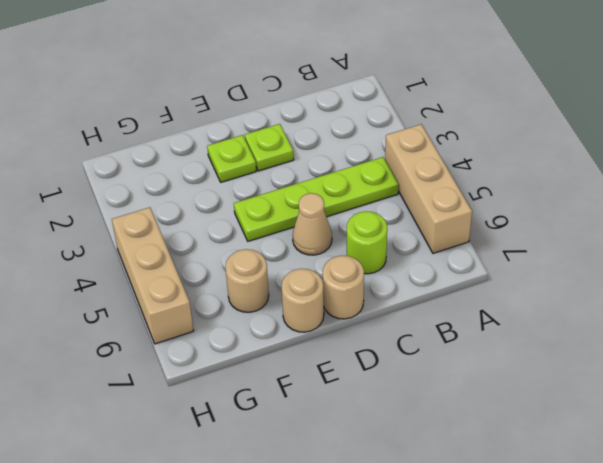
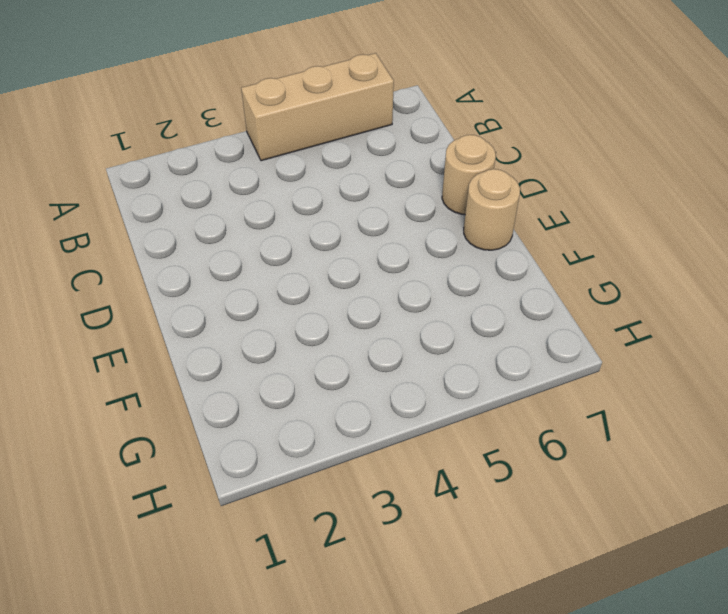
none -> lime plate B4:E4 level 1
none -> lime round brick C6 level 1

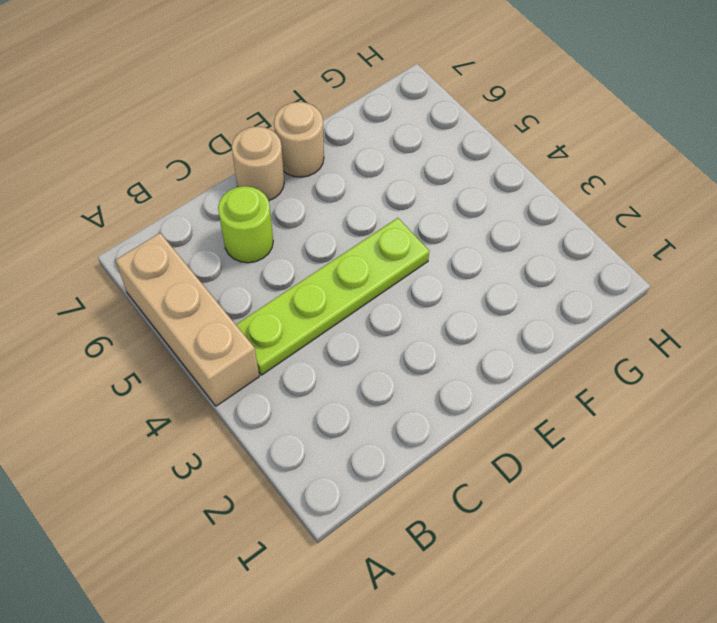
none -> lime plate D2 level 1
none -> tan cone D5 level 1

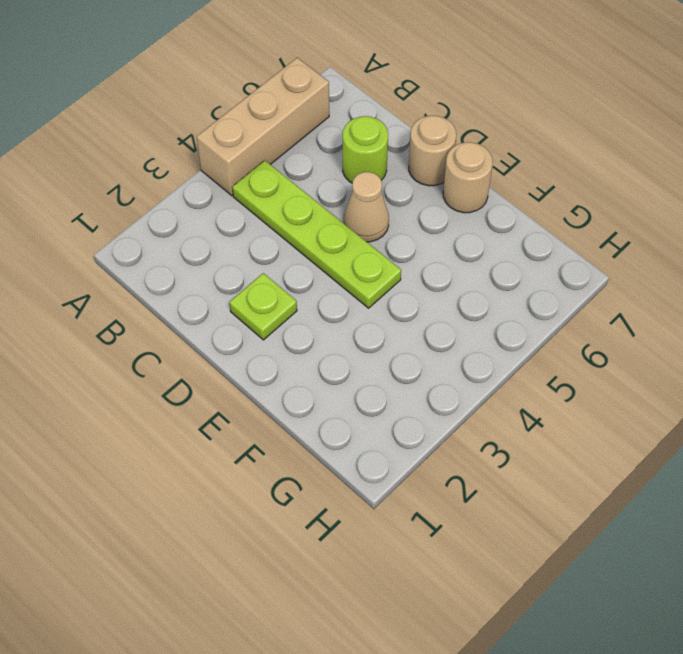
none -> lime plate E2 level 1
none -> tan round brick F6 level 1

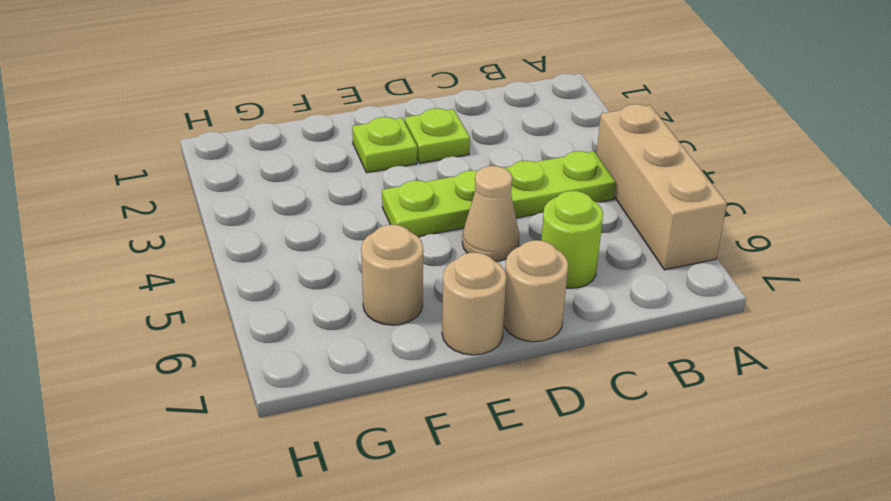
none -> tan brick H4:H6 level 1

